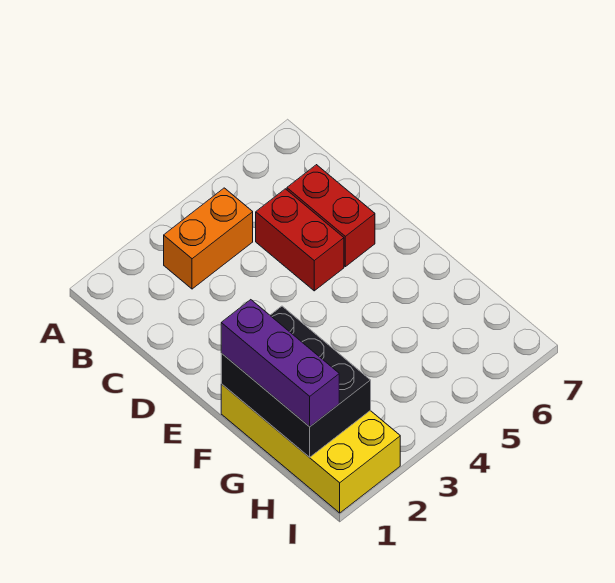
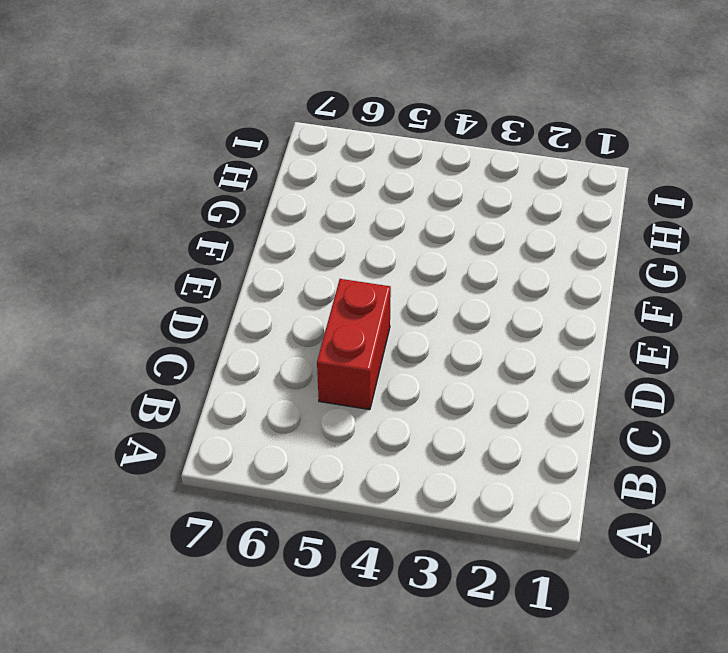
none -> orange brick B3:B4 level 1
none -> red brick C6:D6 level 1

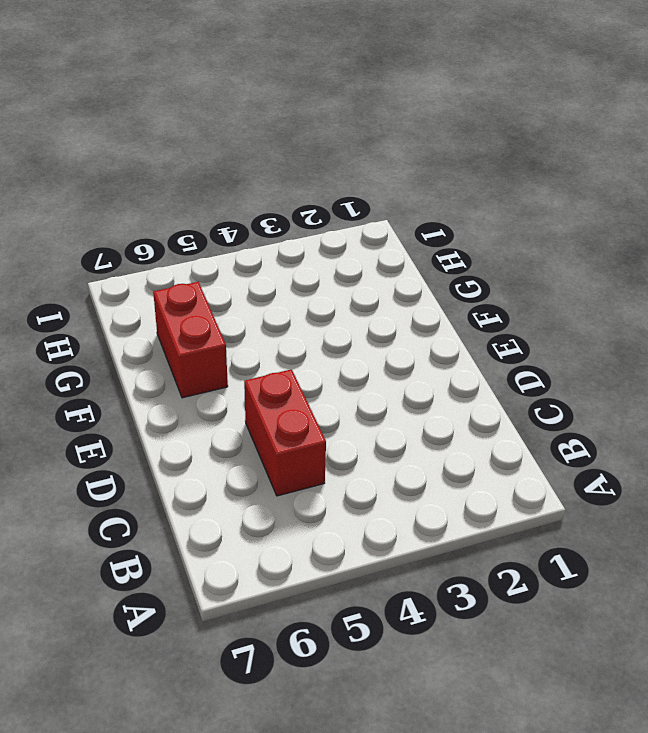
red brick F6:G6 level 1 -> red brick C6:D6 level 1
none -> orange brick B3:B4 level 1
none -> yellow brick F1:I2 level 1

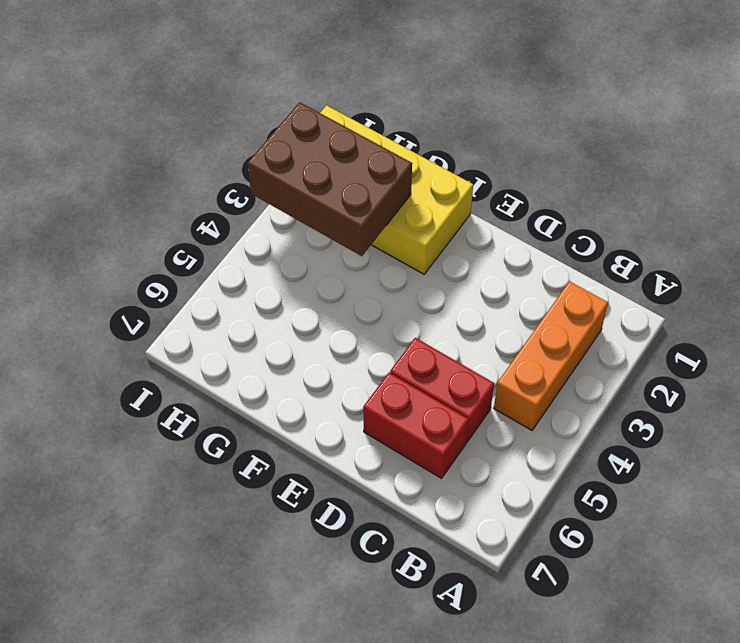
orange brick B2:B4 level 1 -> orange brick B3:B4 level 1
brown brick G2:I3 level 2 -> black brick F1:H2 level 2
none -> purple brick F1:H1 level 3

